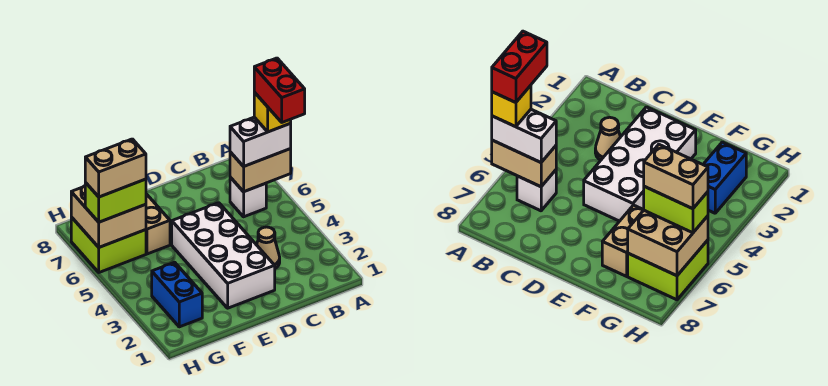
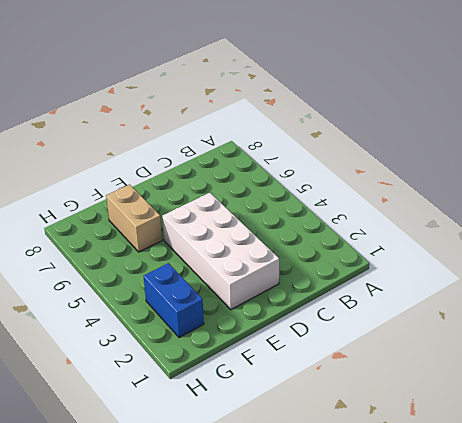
none -> white brick B6 level 1
none -> tan cone C3 level 1
none -> lime brick G6:H7 level 1

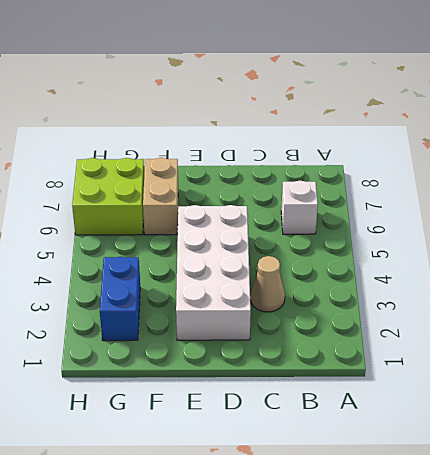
none -> tan brick A6:B6 level 2
none -> tan brick G6:H7 level 2
none -> white brick A6:B6 level 3

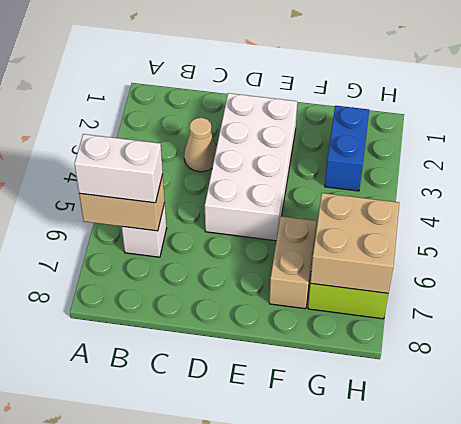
none -> lime brick G6:H6 level 3
none -> yellow brick A6 level 4
none -> tan brick G6:H6 level 4

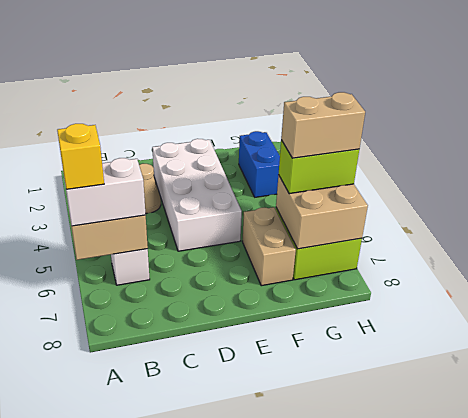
none -> red brick A5:A6 level 5

